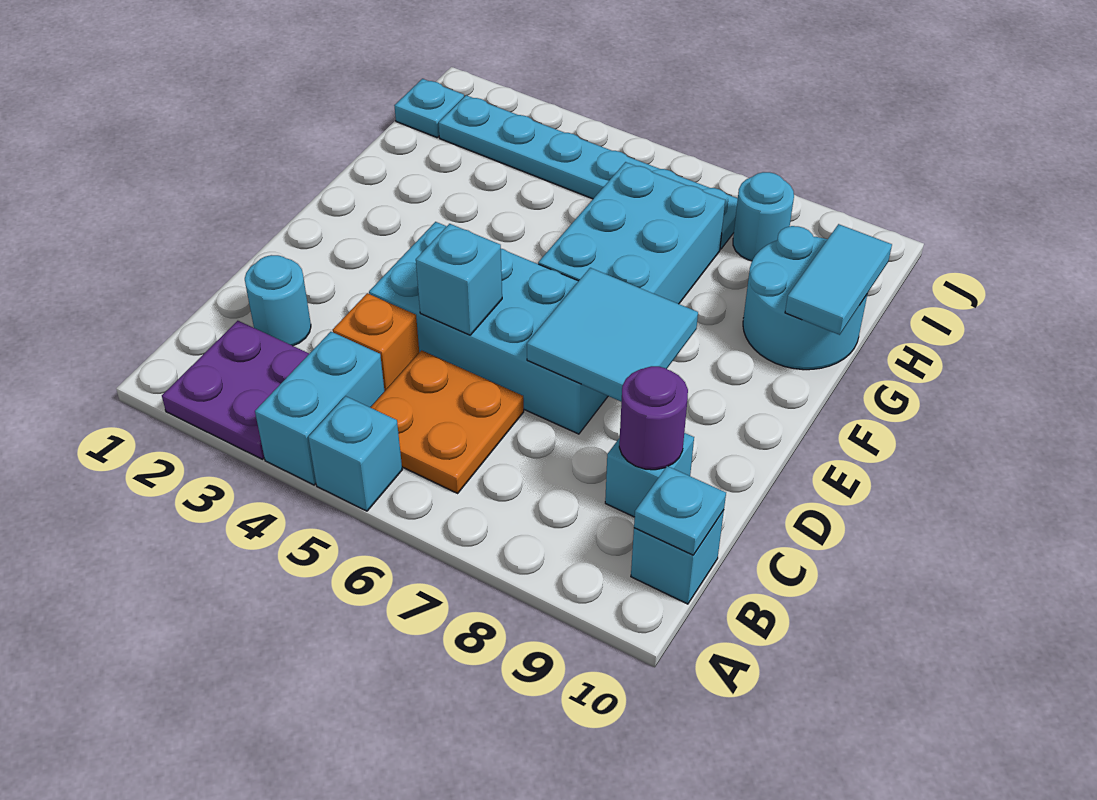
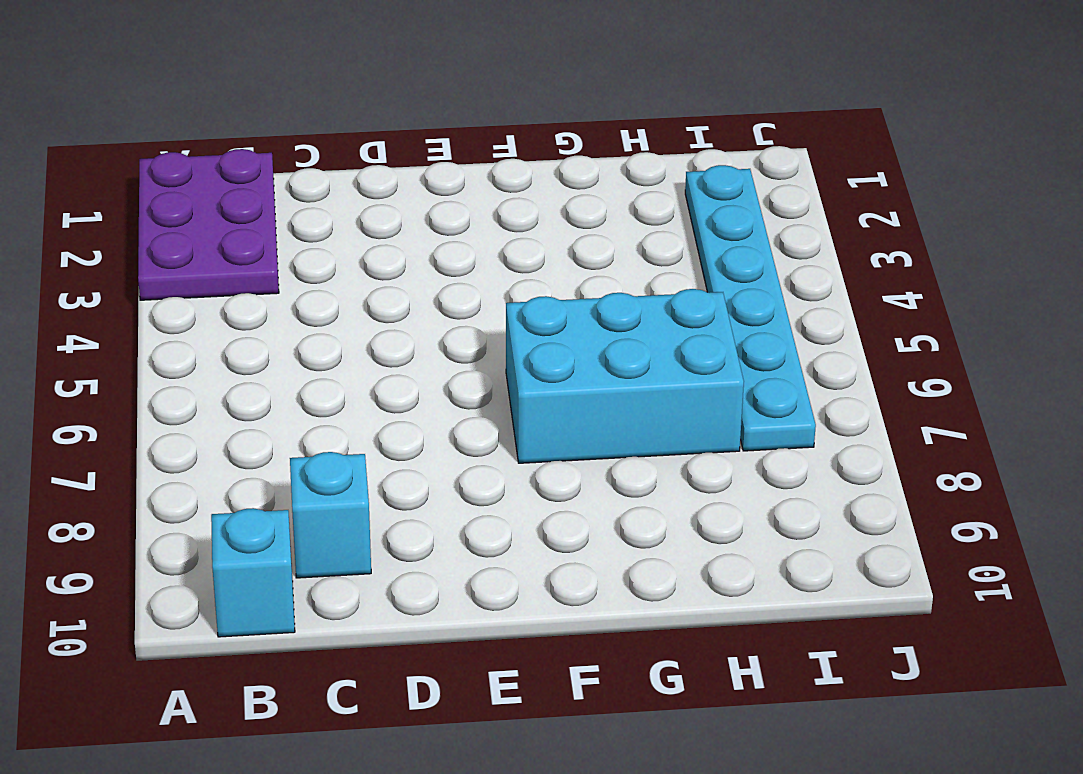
purple plate A1:B3 level 1 -> purple plate A2:B3 level 1
none -> cyan brick A4:B4 level 1
none -> cyan brick A5 level 1
none -> orange plate B5:C6 level 1

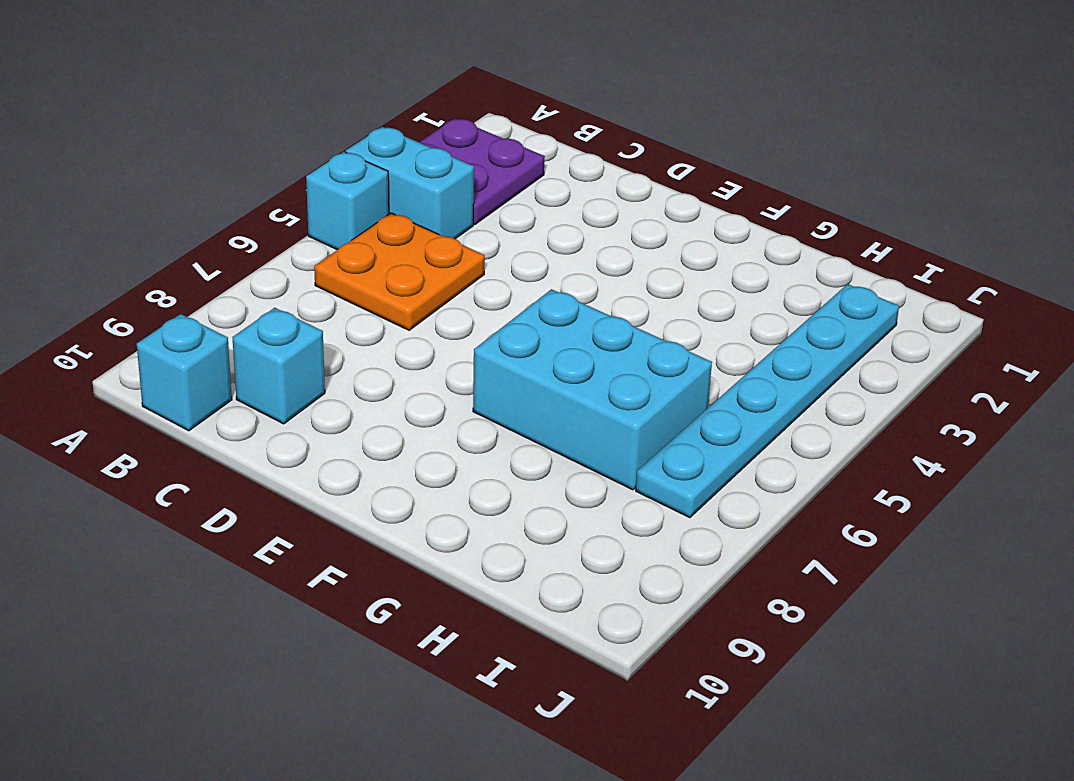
none -> cyan round brick C2 level 1
none -> orange brick C4 level 1
none -> cyan brick D4:E7 level 1

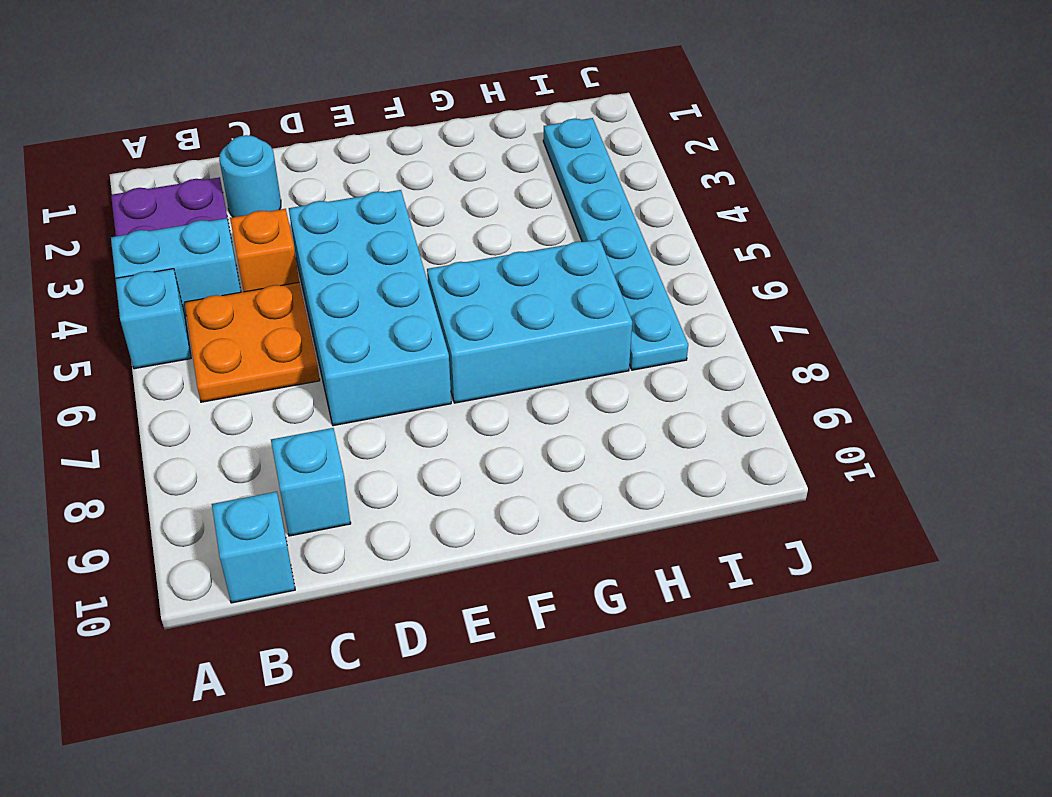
none -> cyan round brick G9:H10 level 1
none -> cyan plate I1 level 1
none -> cyan round brick I8 level 1

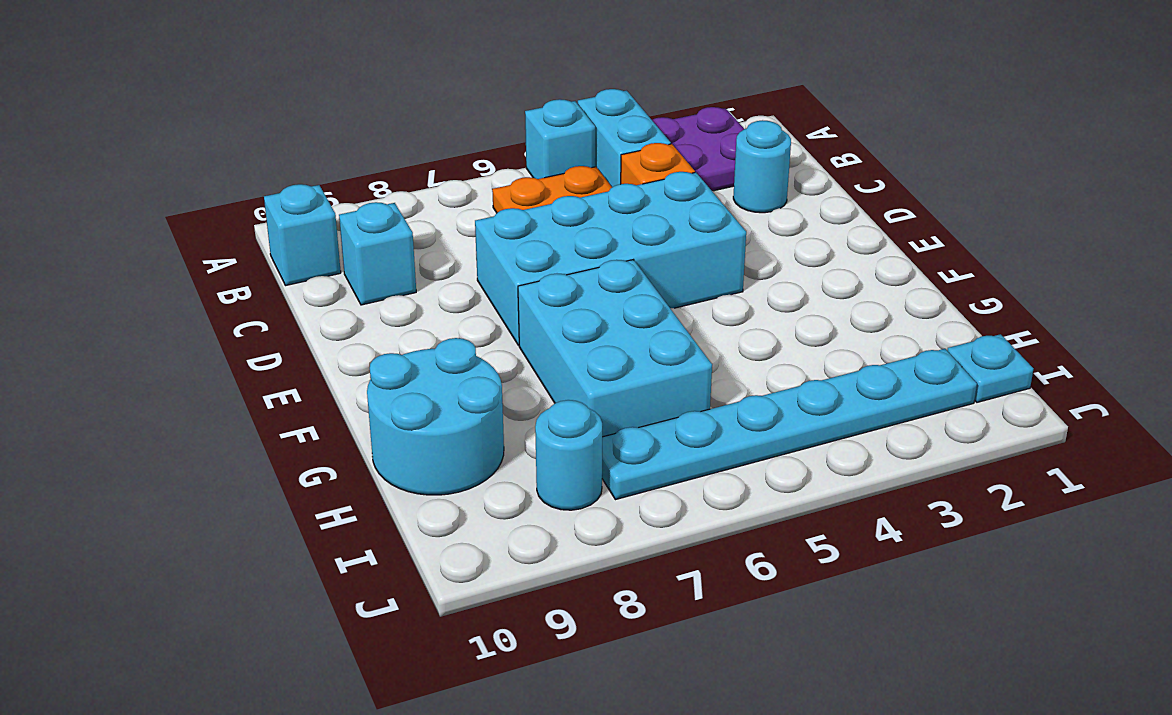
none -> cyan plate B10 level 2
none -> purple round brick C9 level 2
none -> cyan brick D5 level 2

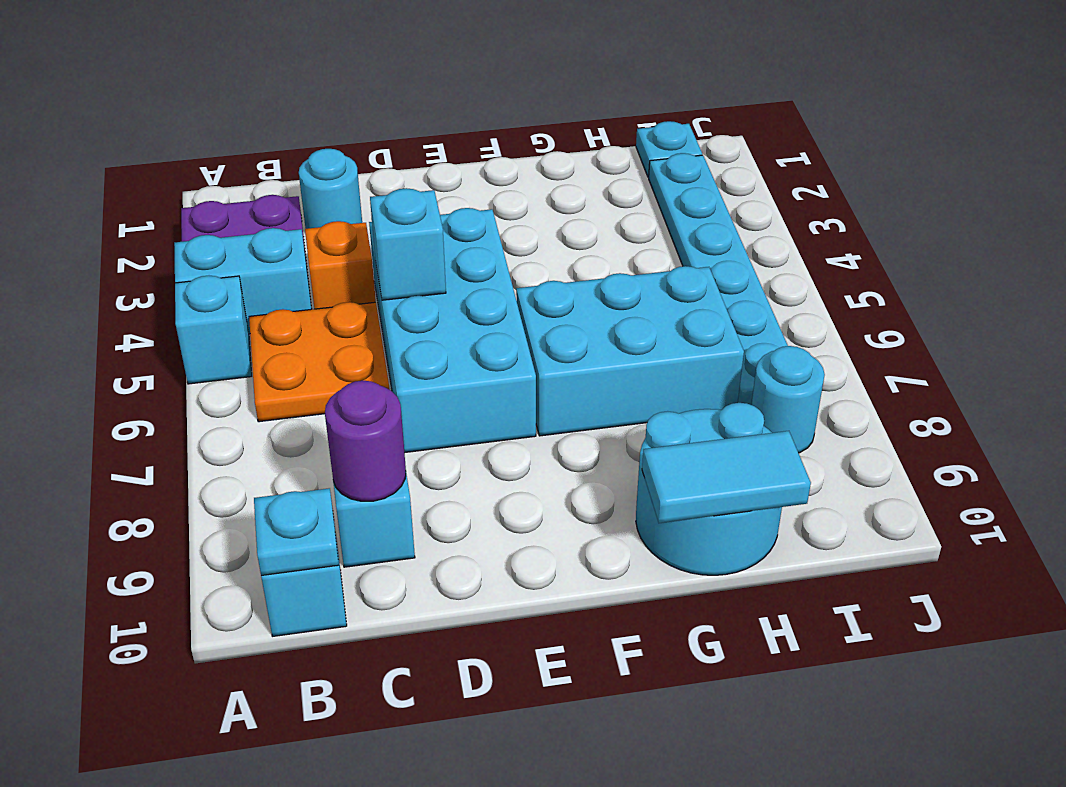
none -> cyan tile D7:E8 level 2

